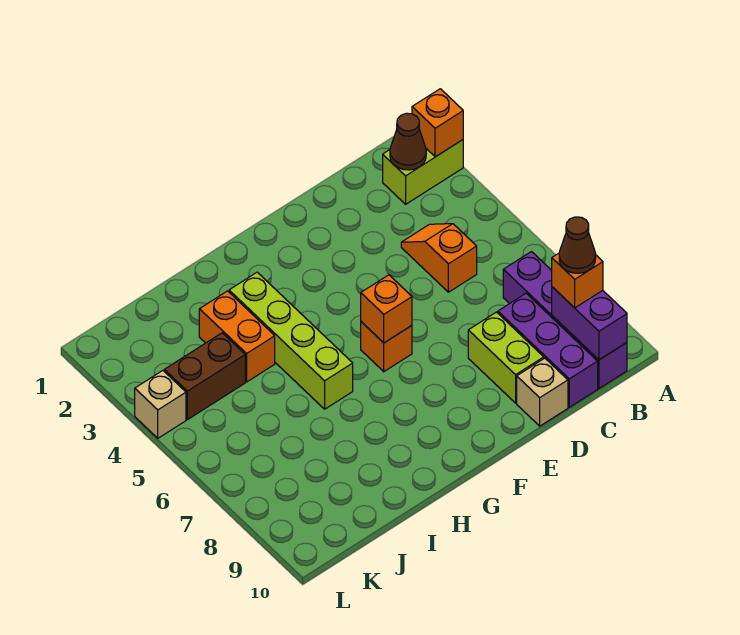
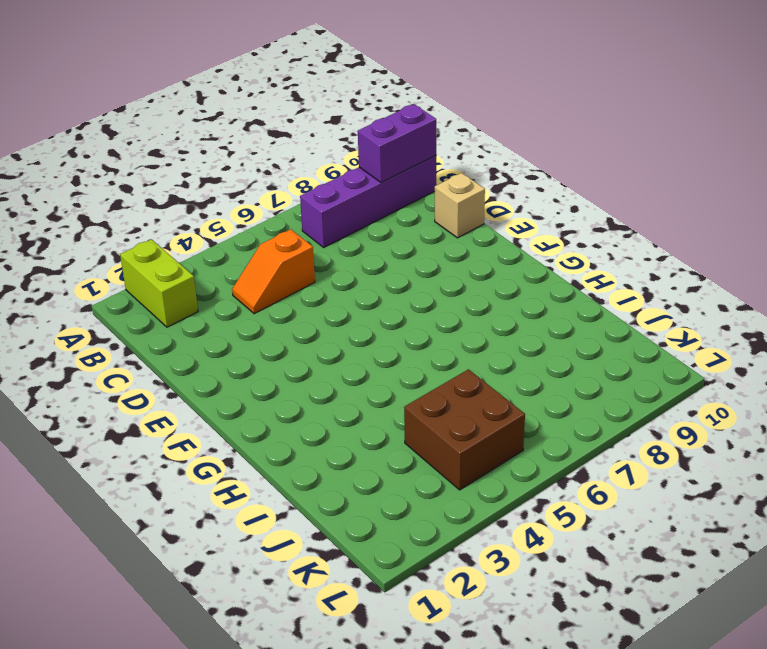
brown brick J4:K5 level 1 -> brown brick J4:K4 level 1
none -> purple brick C8:C10 level 1
none -> lime brick D8:D9 level 1
none -> orange brick F6 level 1

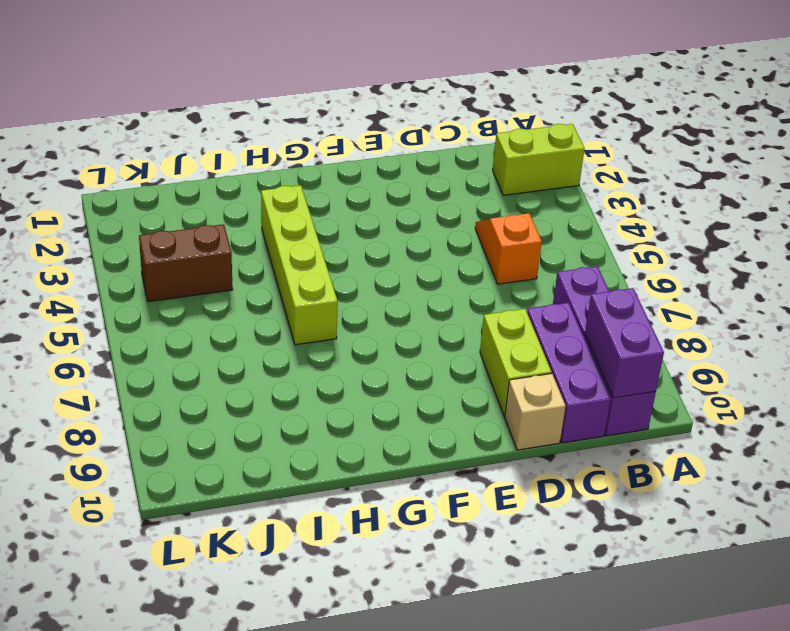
none -> orange brick F6 level 1
none -> orange brick I3:I4 level 1
none -> tan brick L4 level 1

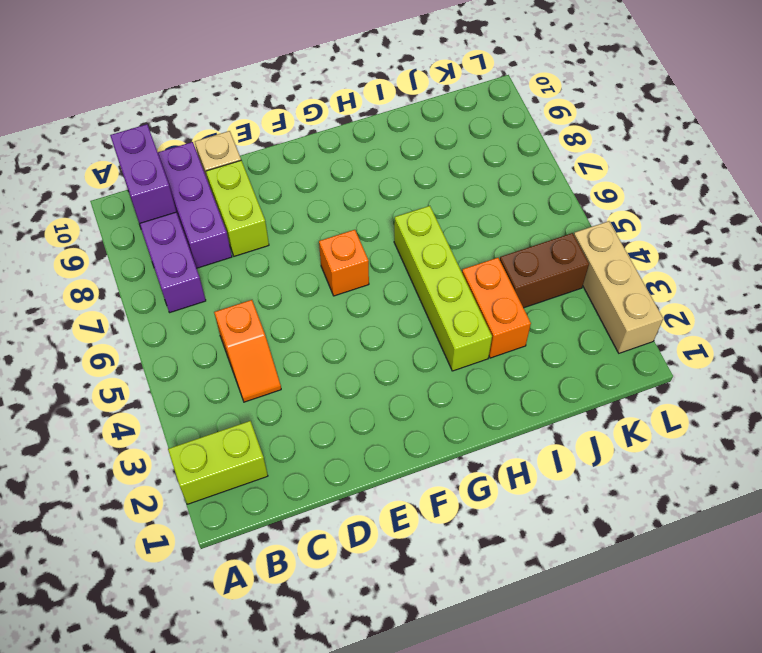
tan brick L2:L4 level 1 -> tan brick L4 level 1
none -> orange brick A2 level 2
none -> brown cone B2 level 2
none -> orange brick F6 level 2

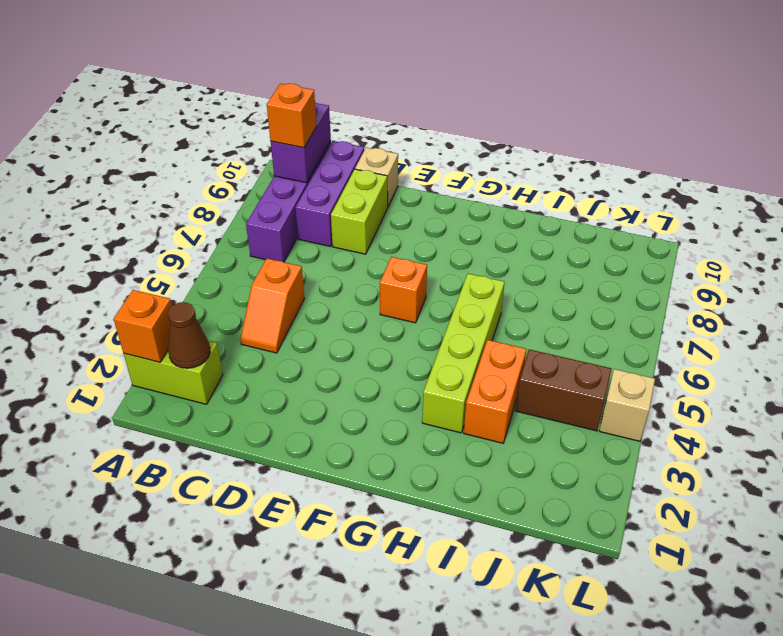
none -> orange brick F6 level 2
none -> brown cone B9 level 4

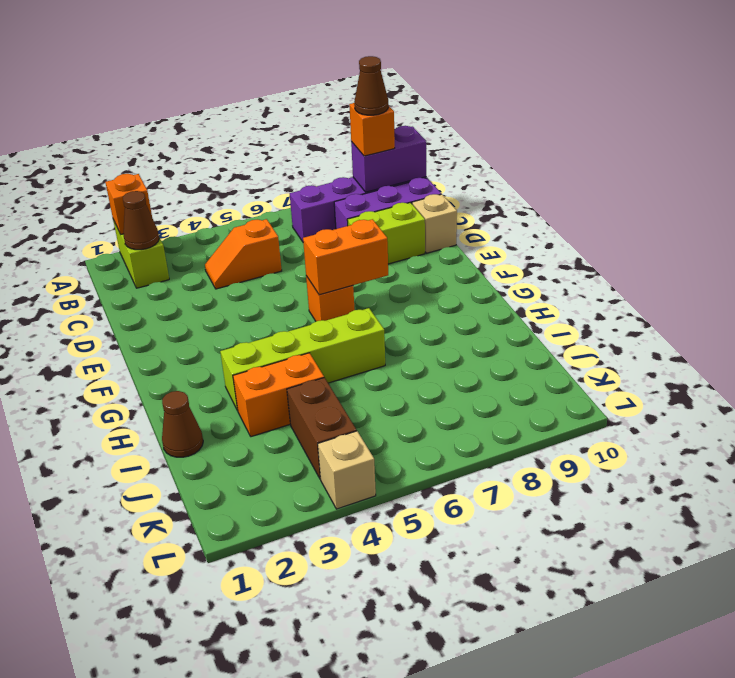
orange brick F6:F7 level 2 -> orange brick F6 level 2
brown cone I1 level 1 -> none

